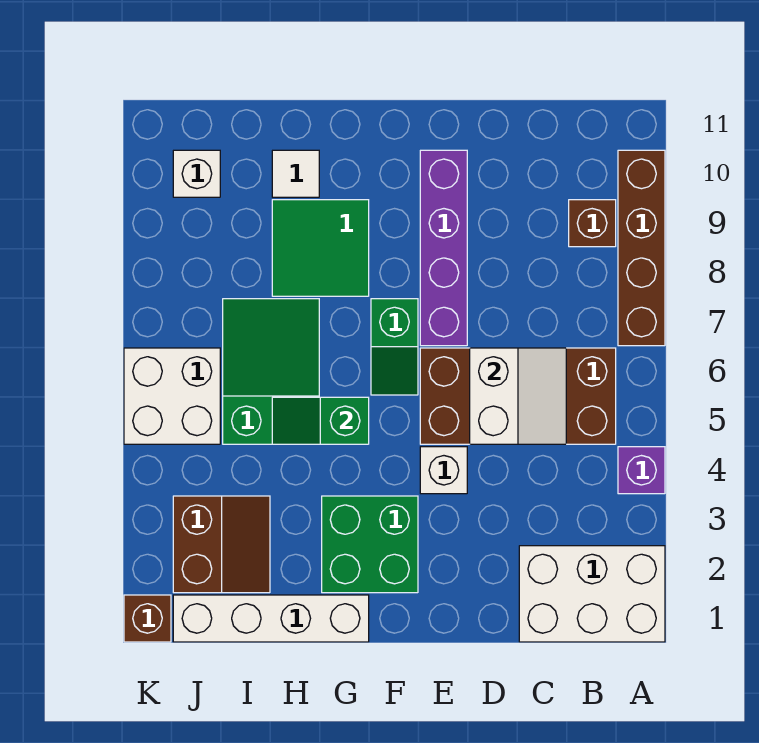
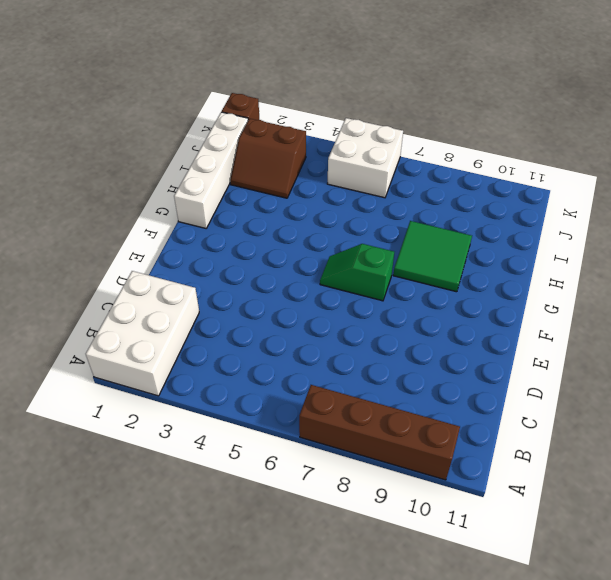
none -> purple brick A4 level 1
none -> brown brick B5:E6 level 1
none -> brown brick B9 level 1

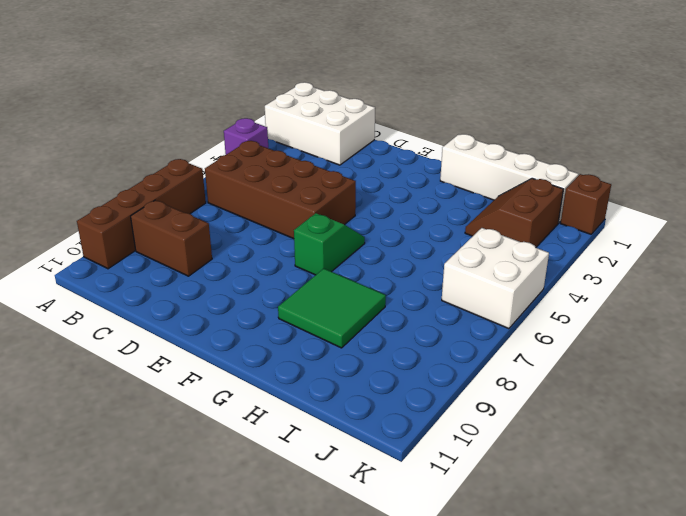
brown brick B9:C9 level 1 -> brown brick B9 level 1
none -> white brick E4 level 1
none -> purple brick E7:E10 level 1
none -> green brick F2:G3 level 1

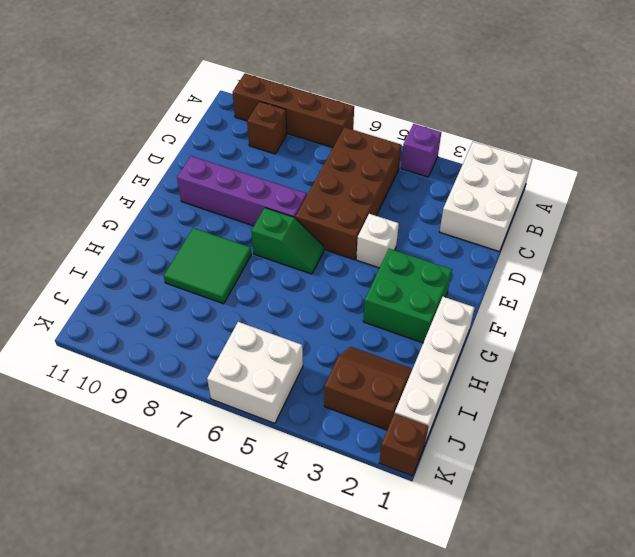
none -> green slope H5:I7 level 1 top 5
none -> white tile H10 level 1
none -> white brick J10 level 1

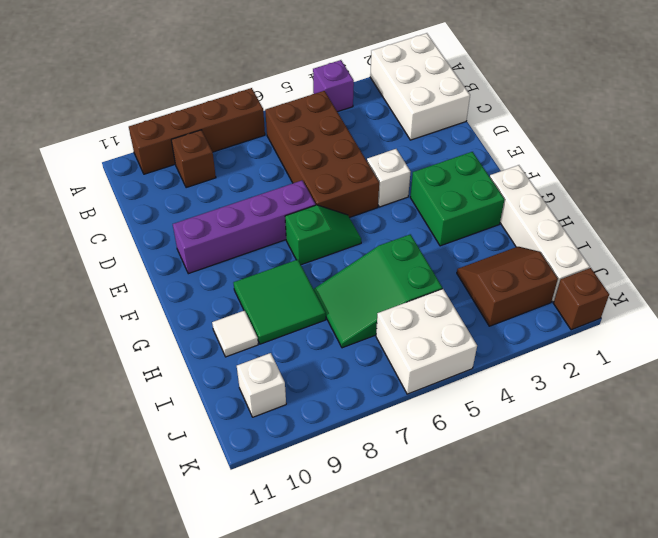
none -> white slope C5:D6 level 2 top D
none -> green slope G5:H5 level 2 top G

